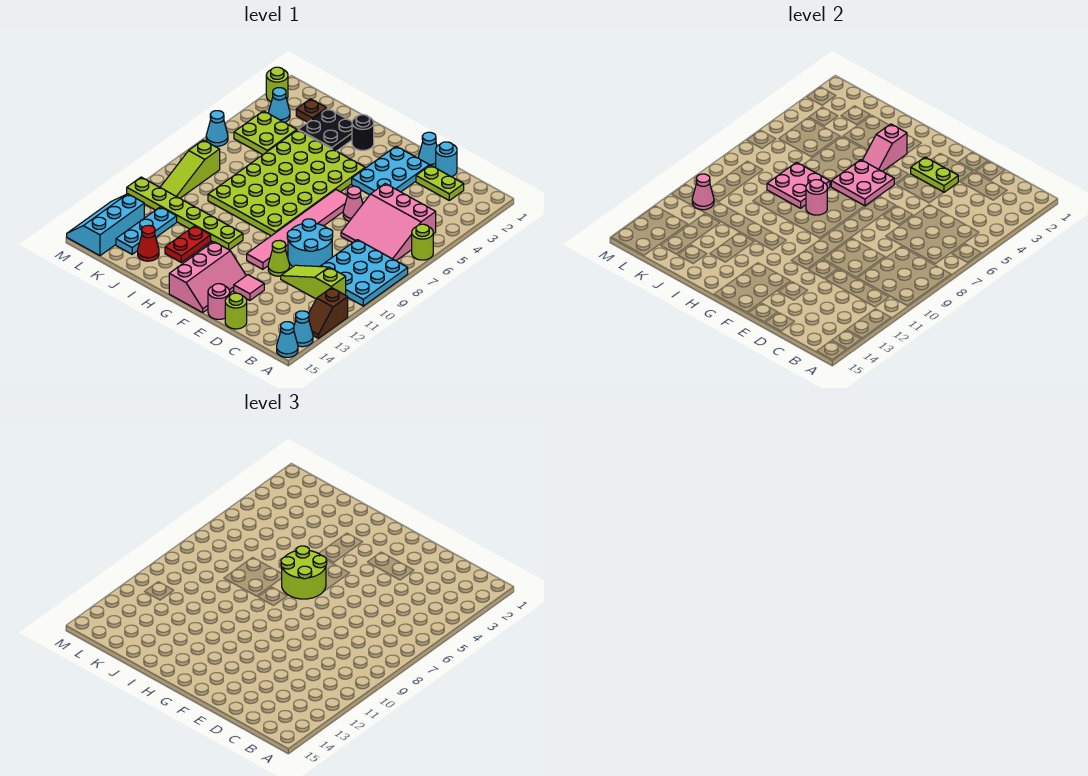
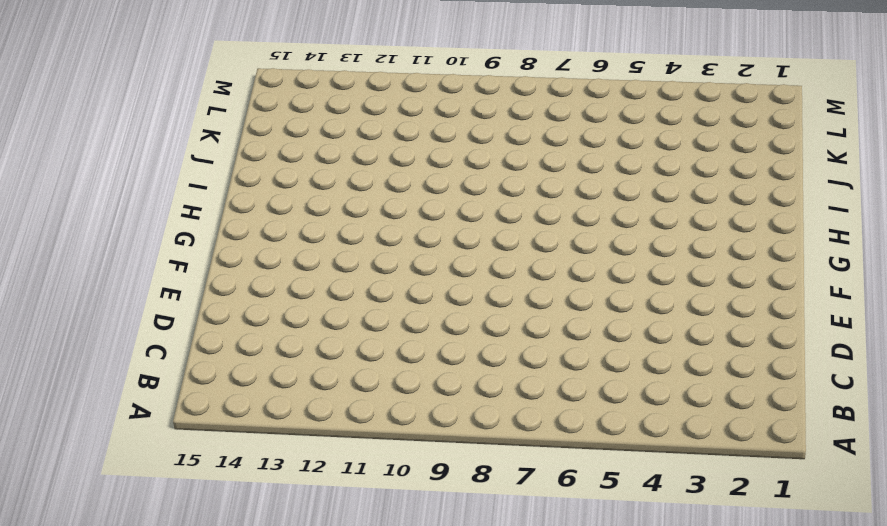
none -> lime round brick A6 level 1
none -> cyan plate A8:C10 level 1
none -> brown slope A12:A13 level 1 top 12
none -> cyan cone A14 level 1

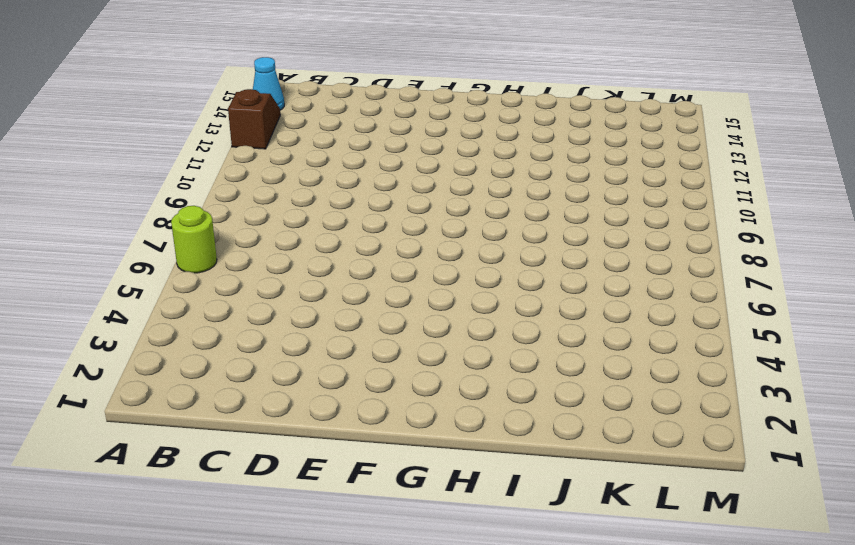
none -> cyan plate A8:C10 level 1
none -> cyan cone A15 level 1
none -> pink slope B5:D7 level 1 top 5
none -> lime slope B11:D11 level 1 top B

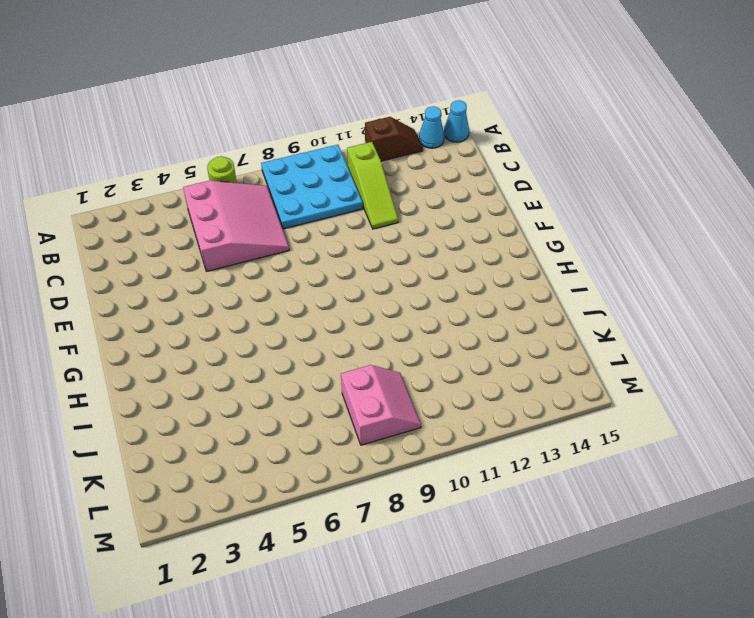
pink slope K8:L9 level 1 top 8 -> lime slope L8:L10 level 1 top 8
none -> lime plate C2:D2 level 1
none -> cyan round brick D1 level 1
none -> cyan round brick D9:E10 level 1
none -> lime round brick D15 level 1

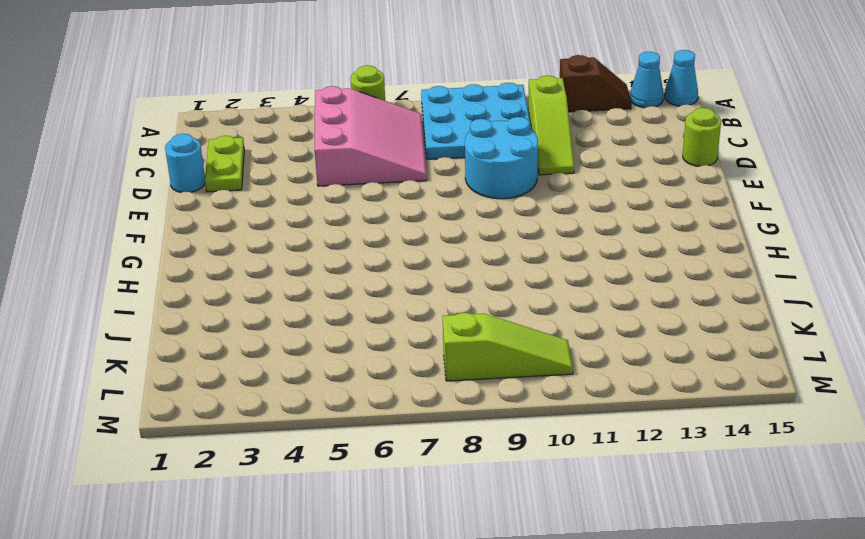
none -> cyan cone E1 level 1
none -> cyan plate E2:F4 level 1
none -> pink cone E6 level 1
none -> lime cone E11 level 1

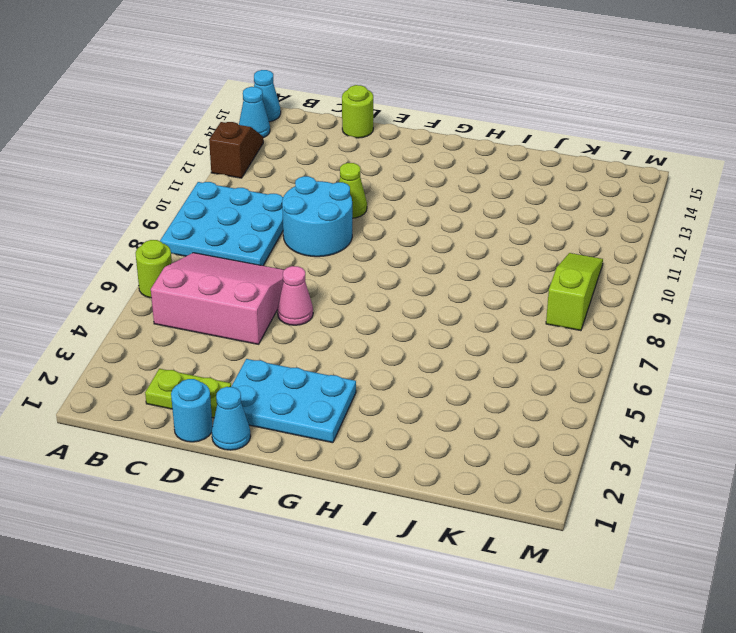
cyan plate E2:G3 level 1 -> cyan plate E2:F4 level 1
none -> lime slope B11:D11 level 1 top B
none -> pink tile E13 level 1
none -> pink round brick E15 level 1
none -> pink tile F6:F11 level 1

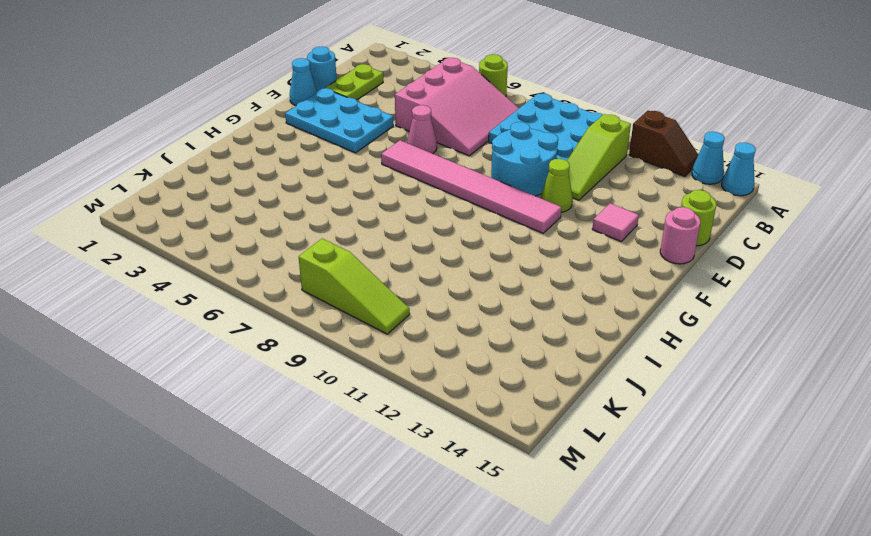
none -> pink slope F13:G15 level 1 top G
none -> lime plate G4:J9 level 1
none -> black round brick H2 level 1
none -> lime plate H11:M11 level 1

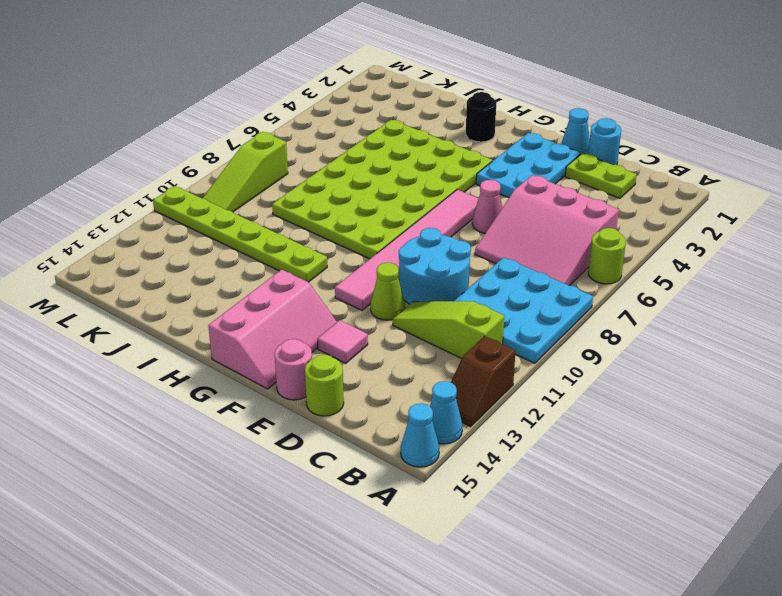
none -> black plate I2:J3 level 1
none -> red plate I12:I13 level 1
none -> red cone J14 level 1
none -> brown plate K2 level 1

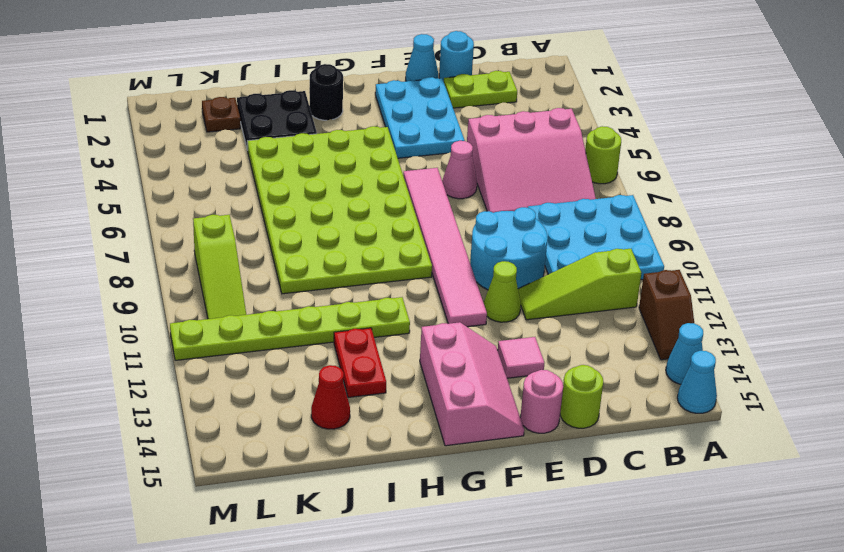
none -> lime plate K4:L5 level 1
none -> cyan plate K12:K14 level 1
none -> cyan cone L3 level 1
none -> cyan slope L13:M15 level 1 top L

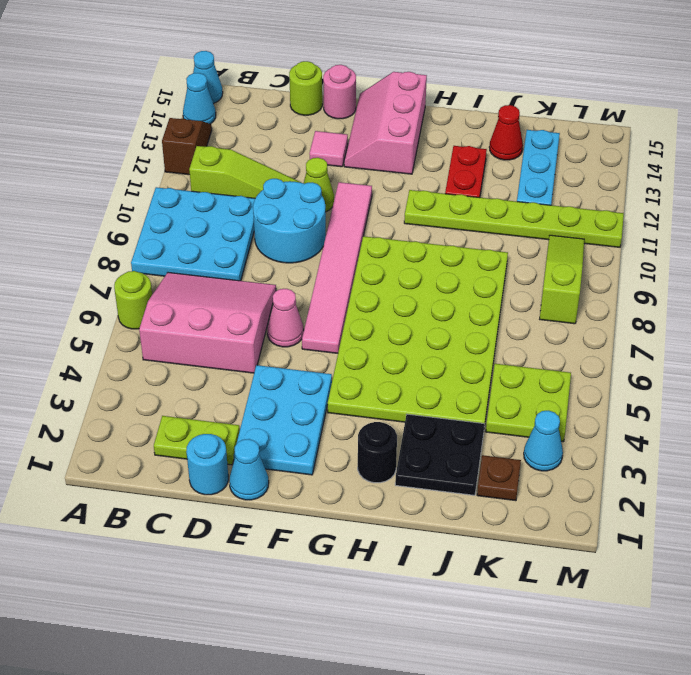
none -> cyan slope L13:M15 level 1 top L
none -> lime round brick M2 level 1
none -> cyan cone M6 level 1
none -> lime plate E3:F3 level 2

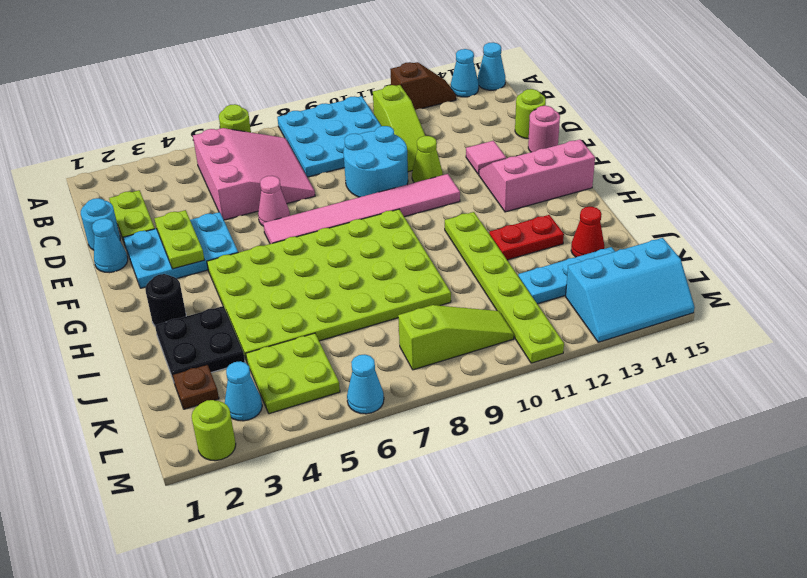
none -> pink plate G5:H6 level 2
none -> pink slope H3:H4 level 2 top 3
none -> pink round brick H8 level 2
none -> pink plate I7:J8 level 2

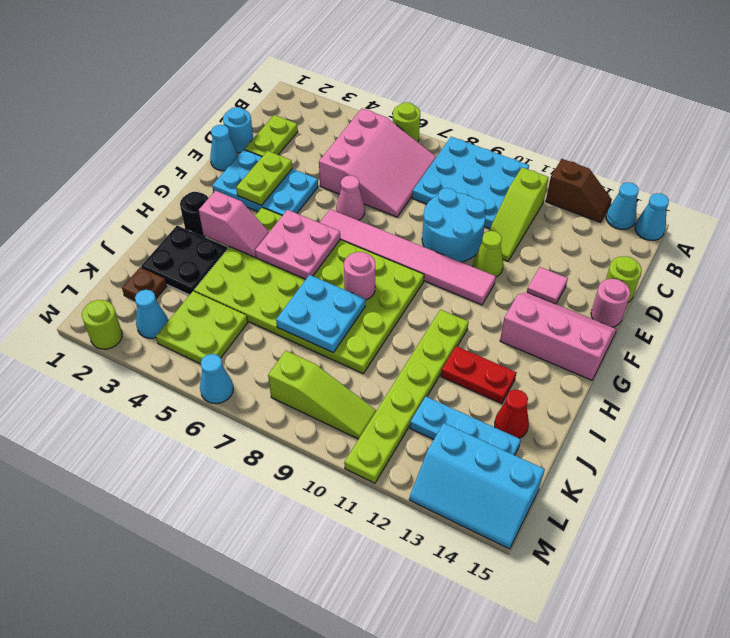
cyan plate I7:J8 level 2 -> pink plate I7:J8 level 2
none -> pink cone L11 level 2
none -> lime round brick G6:H7 level 3

